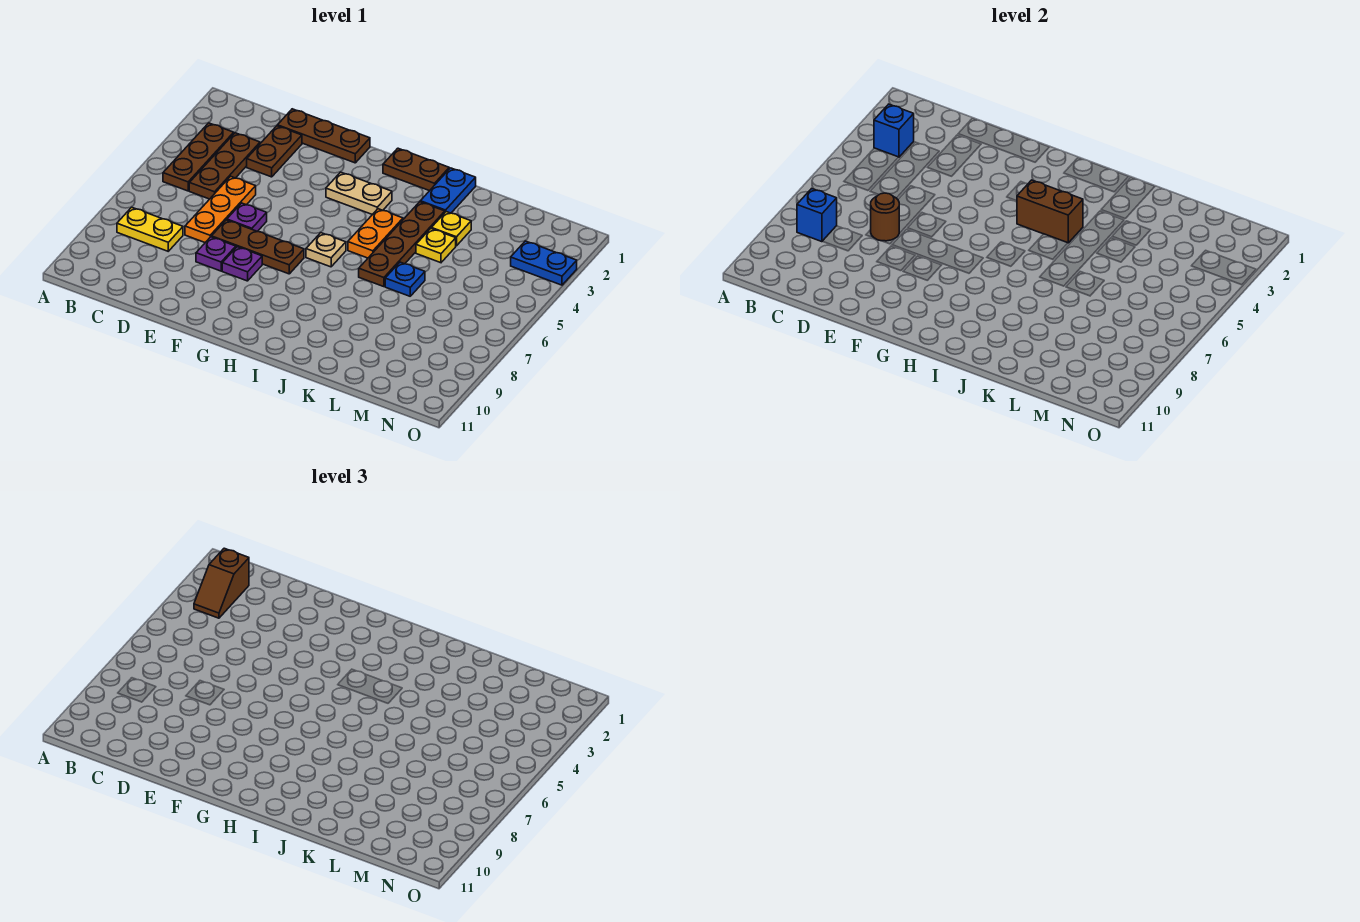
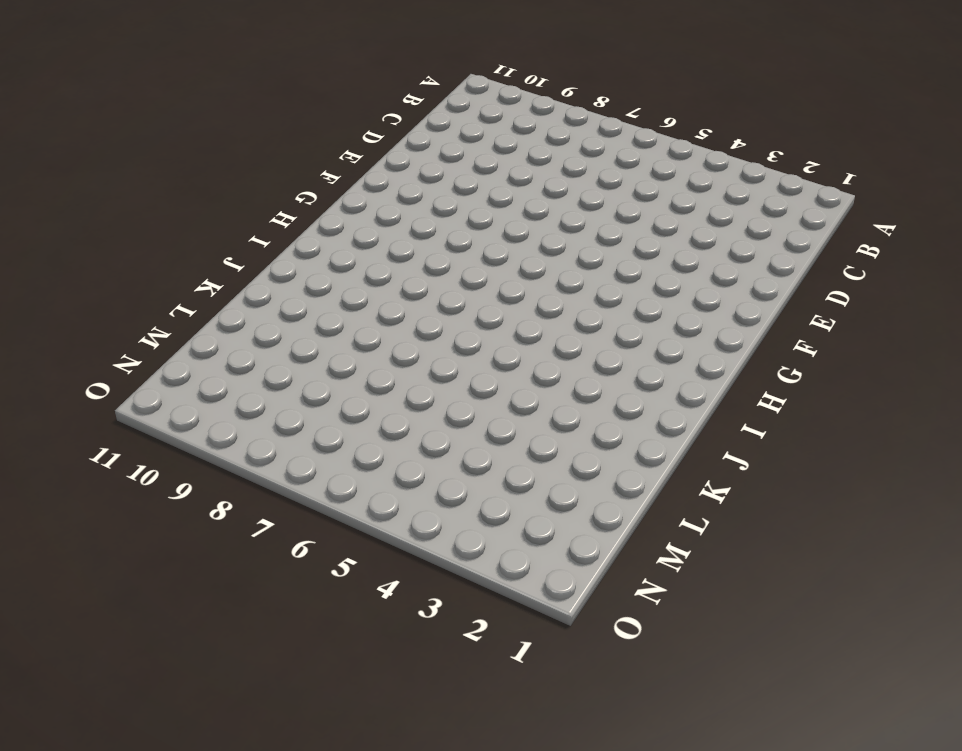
none -> brown plate B3:B5 level 1
none -> yellow plate B8:C8 level 1
none -> brown plate C3:C5 level 1

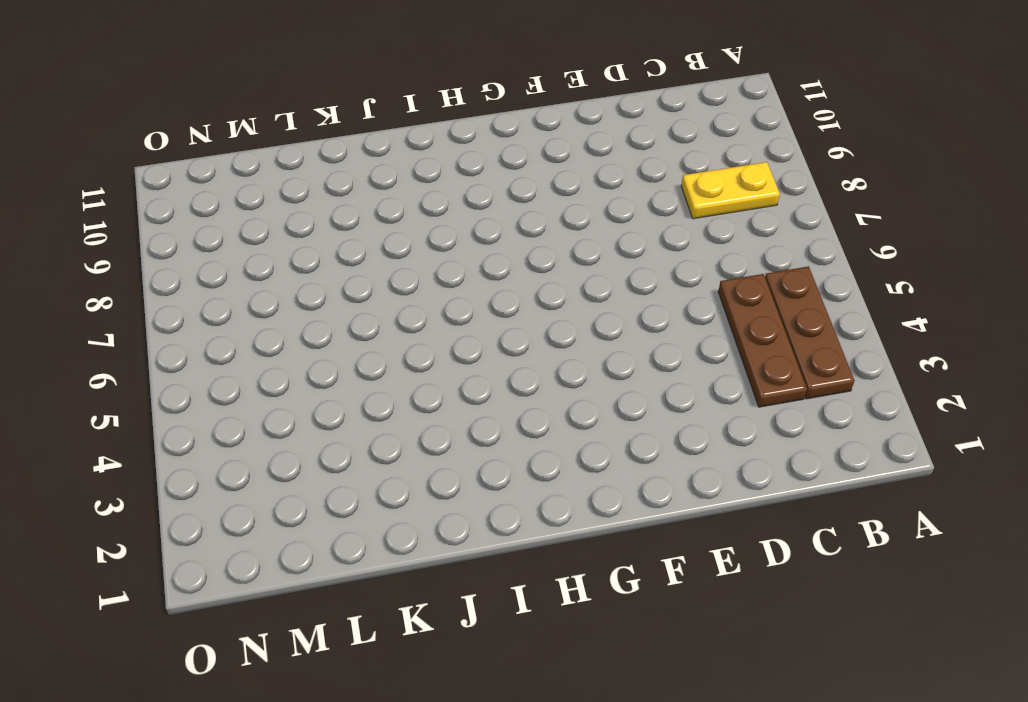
none -> brown plate D1:F1 level 1
none -> brown plate D2:D3 level 1
none -> orange plate D5:D7 level 1

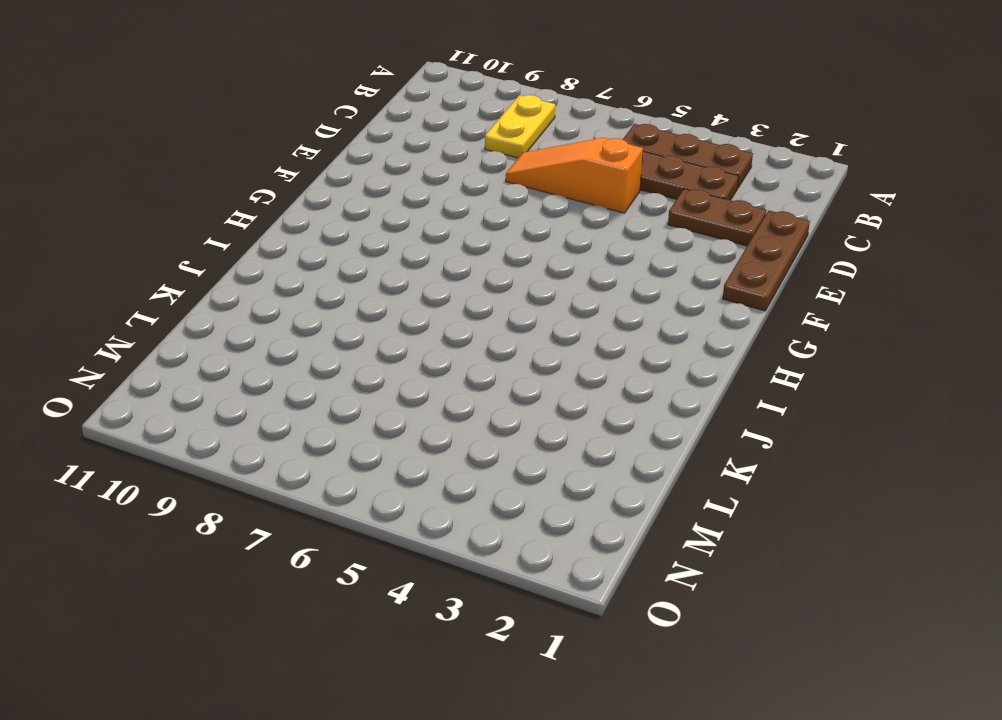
orange slope D5:D7 level 1 top 5 -> orange plate D5:D7 level 1
none -> purple plate E6 level 1
none -> brown plate E7:G7 level 1
none -> purple plate E8 level 1

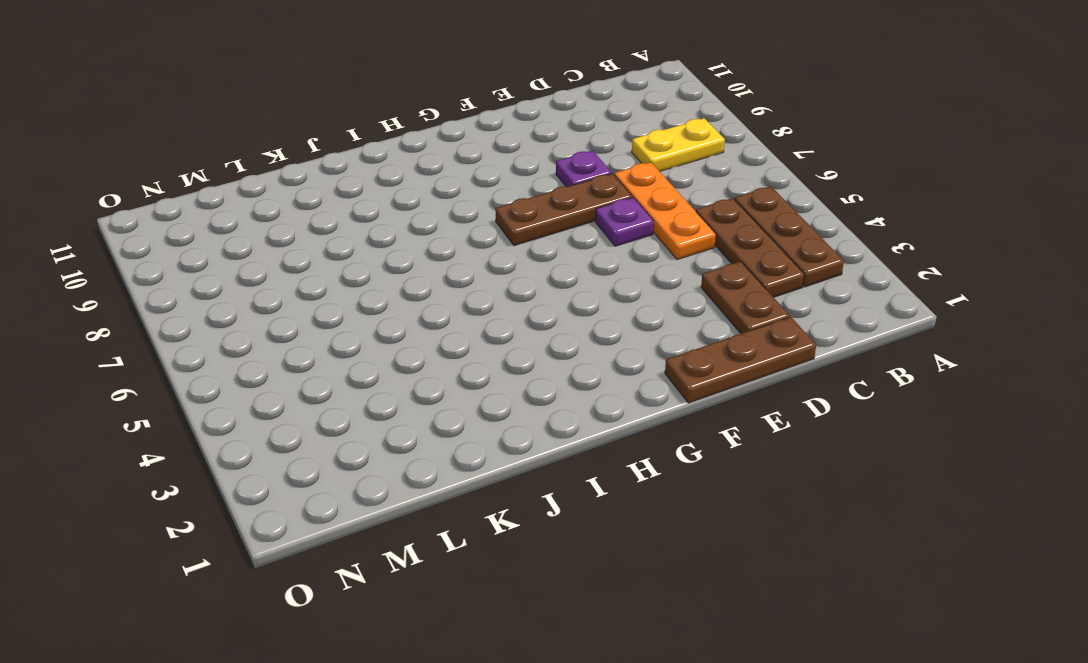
none -> purple plate F8 level 1
none -> tan plate G3:H3 level 1
none -> brown plate H1:I1 level 1

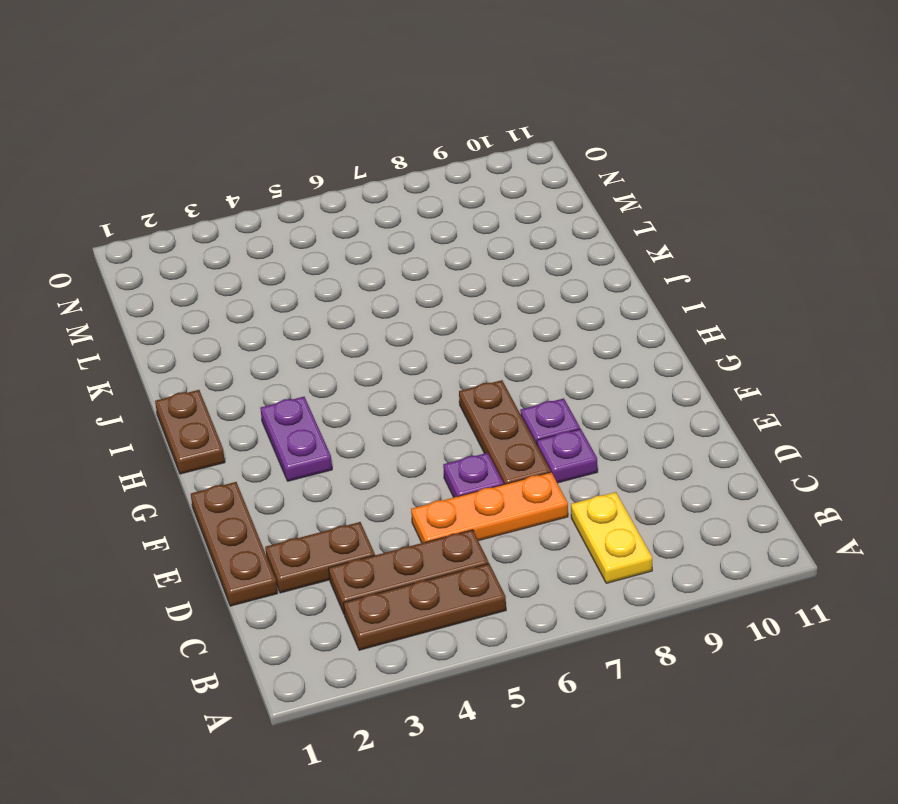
purple plate G3:H3 level 1 -> tan plate G3:H3 level 1
none -> tan plate H6 level 1
none -> orange plate I4:I5 level 1
none -> blue plate J1:J2 level 1

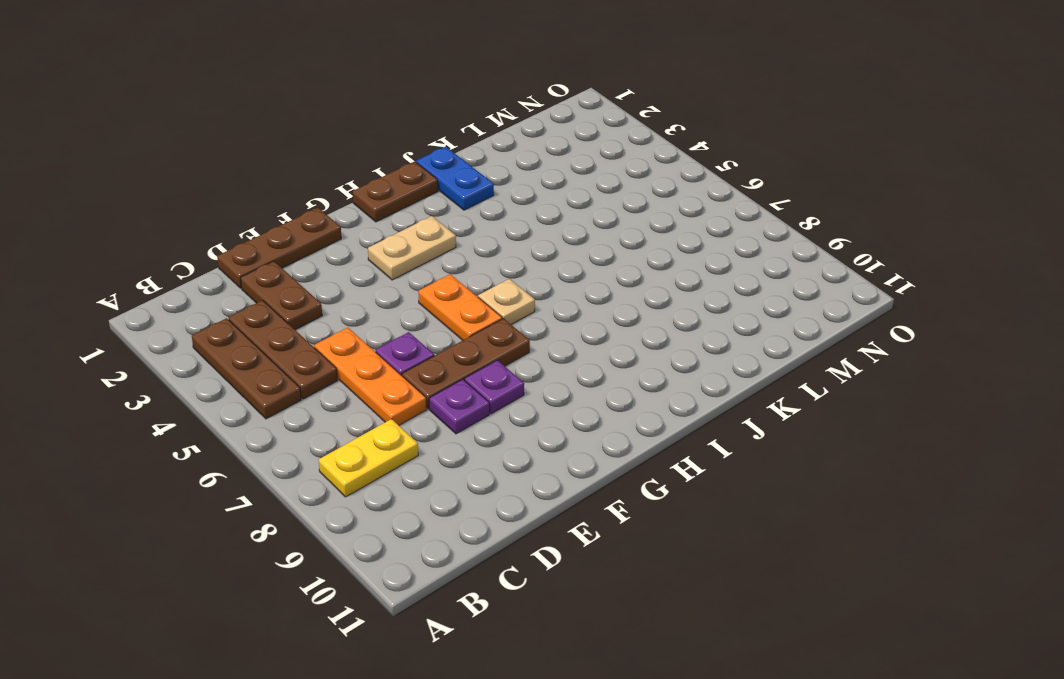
orange plate G5:G6 level 1 -> orange plate I4:I5 level 1
none -> brown plate J3:J6 level 1
none -> yellow plate K3 level 1
none -> yellow plate K4 level 1

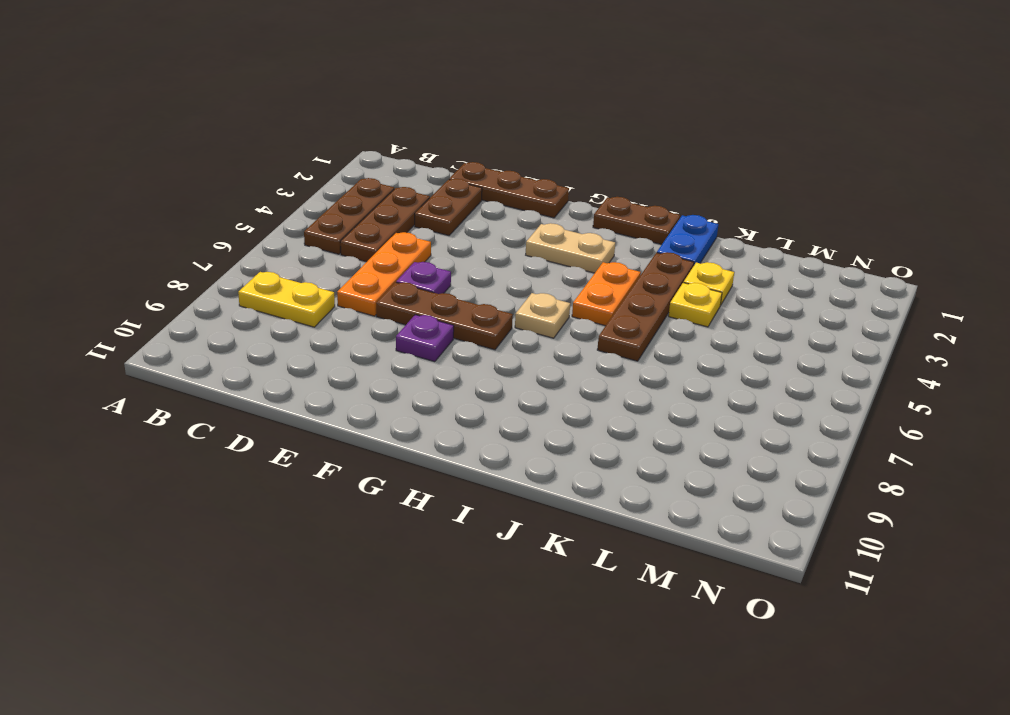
none -> purple plate E8 level 1
none -> blue plate K6 level 1
none -> blue plate N3:O3 level 1

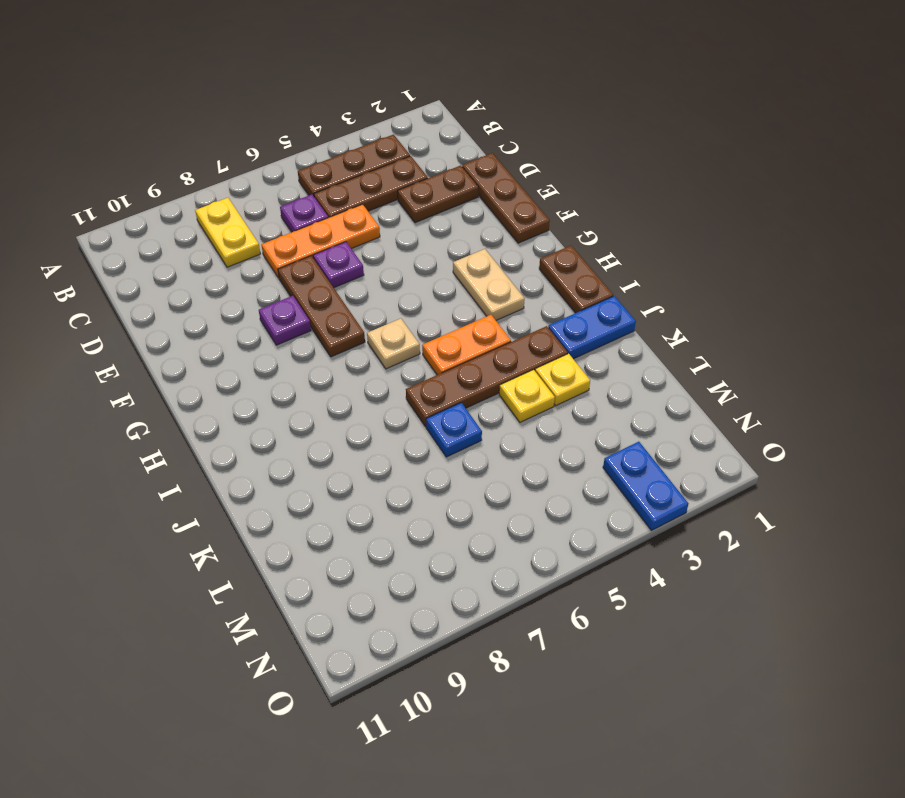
purple plate C6 level 1 -> purple plate E8 level 1
none -> blue brick B3 level 2
none -> blue brick B8 level 2
none -> brown round brick D7 level 2

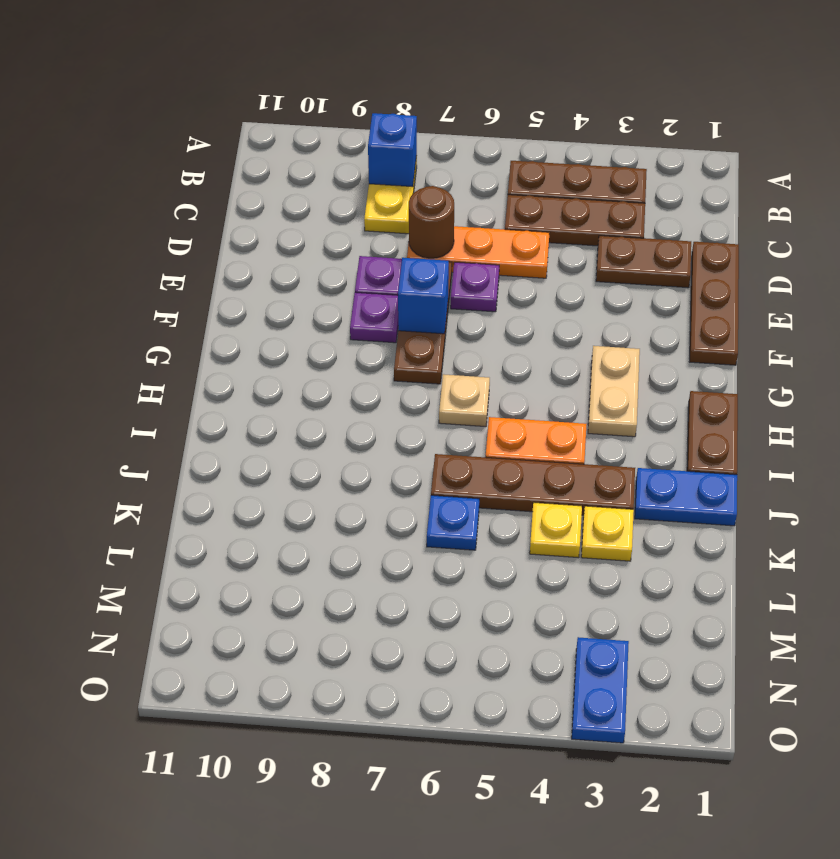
blue brick F7 level 2 -> blue brick B3 level 2
none -> brown brick H4:I4 level 2
none -> brown slope B2:B3 level 3 top 2

